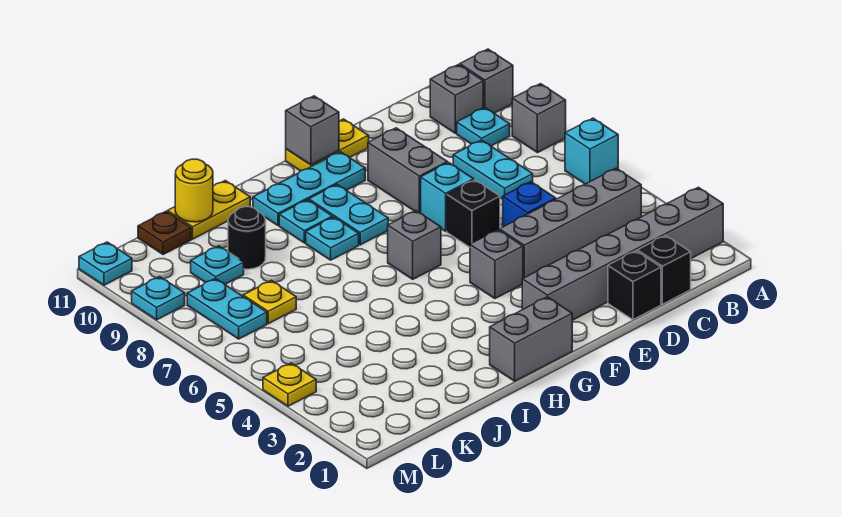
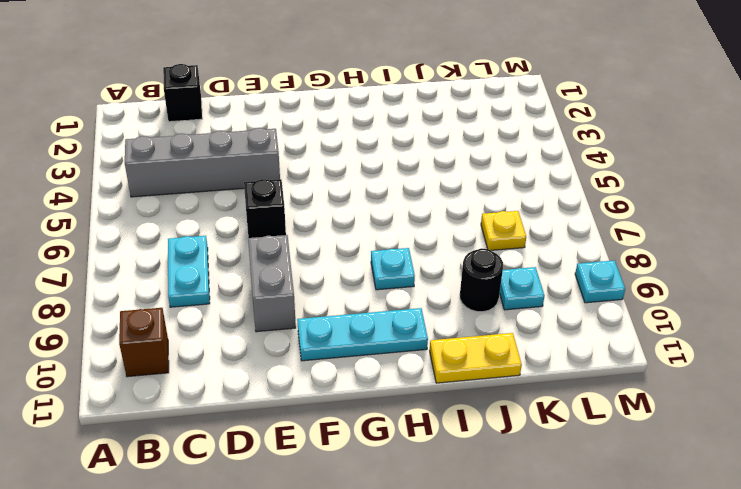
brown brick B10 level 1 -> grey brick B10 level 1
none -> grey brick A2:F2 level 1
none -> cyan brick A6 level 1
none -> grey brick A8 level 1
none -> grey brick A10 level 1

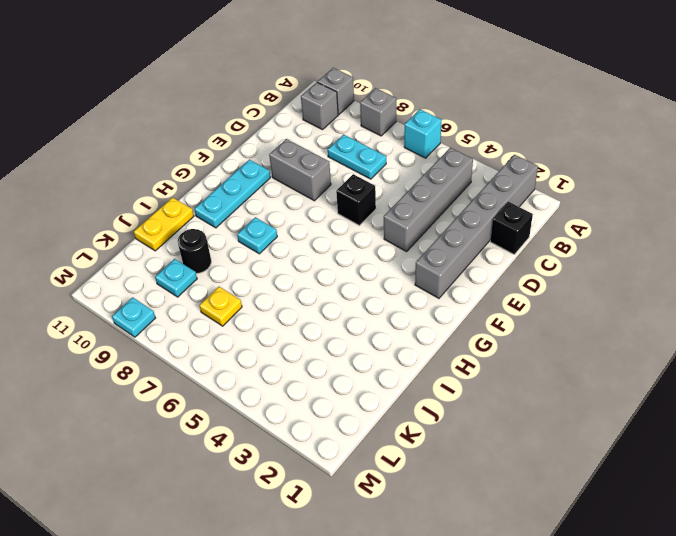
none -> cyan plate B9 level 1
none -> black brick D1 level 1
none -> blue brick D5 level 1
none -> cyan brick E7 level 1

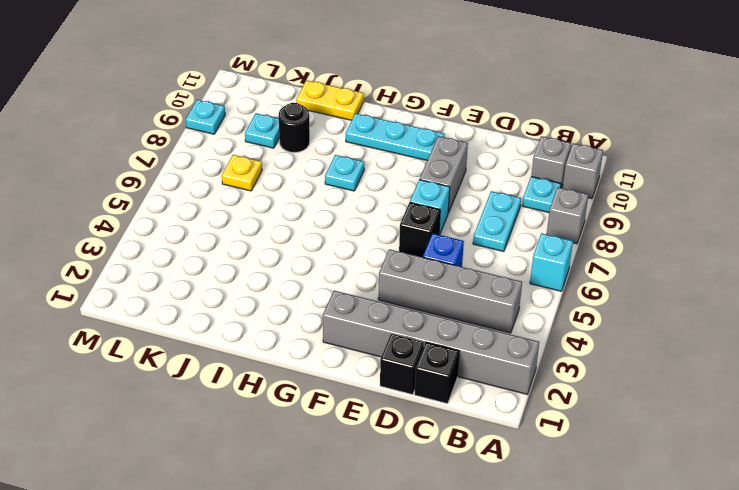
none -> yellow plate E11:F11 level 1
none -> grey brick F4 level 1
none -> grey brick G1:H1 level 1
none -> grey brick G6 level 1

